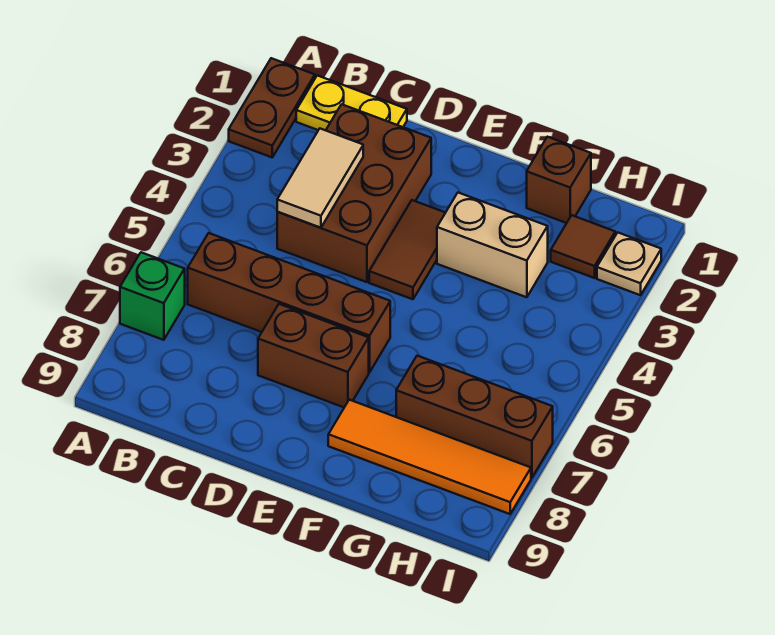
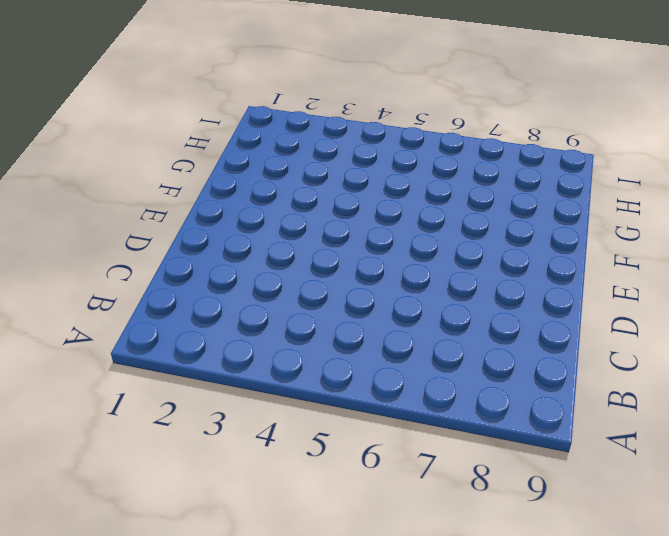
none -> brown plate A1:A2 level 1
none -> green brick A7 level 1
none -> yellow plate B1:C1 level 1

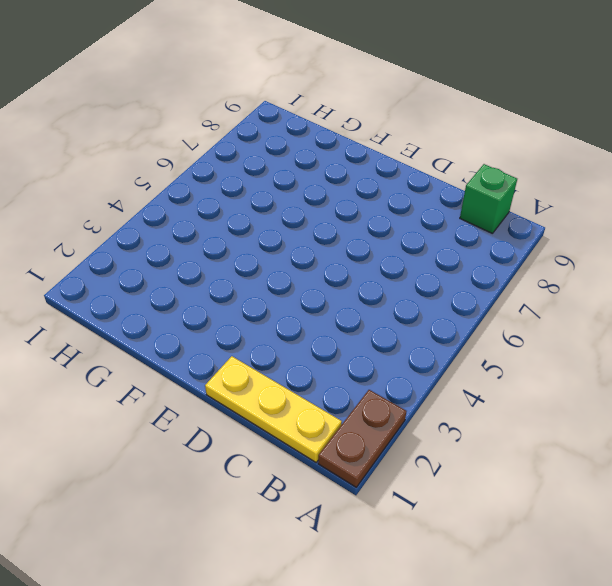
yellow plate B1:D1 level 1 -> yellow plate B1:C1 level 1
green brick B9 level 1 -> green brick A7 level 1
none -> brown brick B6:E6 level 1
none -> brown brick C2:D4 level 1
none -> brown brick D7:E7 level 1

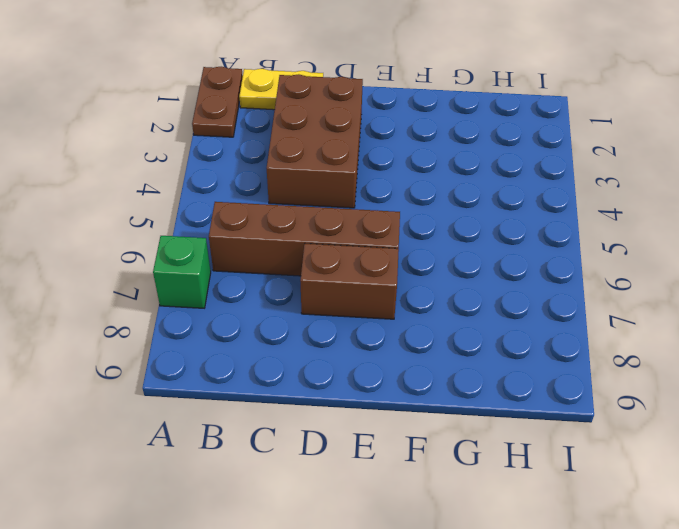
none -> brown tile E3:E4 level 1
none -> tan brick F3:G3 level 1
none -> orange tile F8:I8 level 1

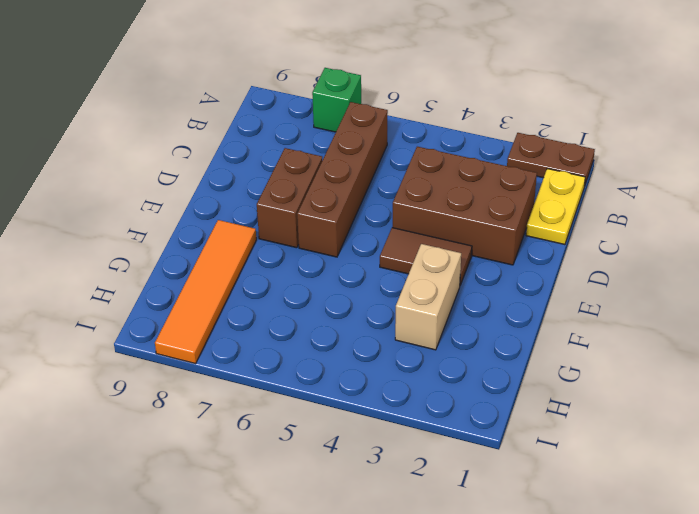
none -> brown brick G1 level 1
none -> brown brick G7:I7 level 1
none -> brown tile H2 level 1

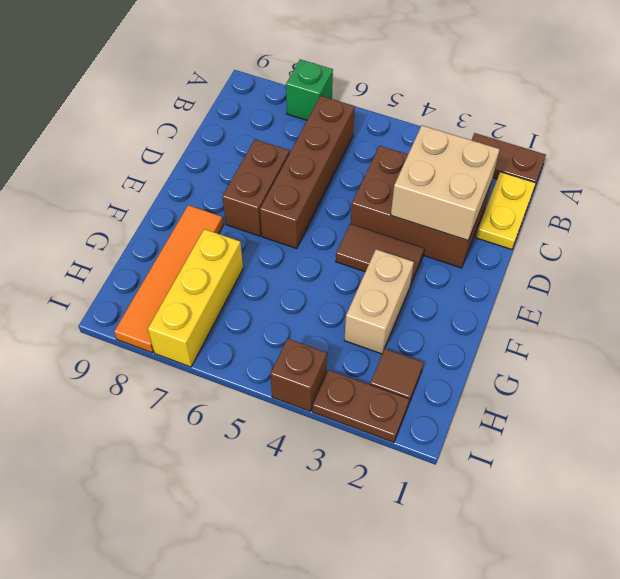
tan brick C2:D3 level 2 -> tan tile C3:C4 level 2
yellow brick G7:I7 level 1 -> brown brick G7:I7 level 1
brown plate I2:I3 level 1 -> tan plate I2 level 1
brown brick I4 level 1 -> brown brick G1 level 1

